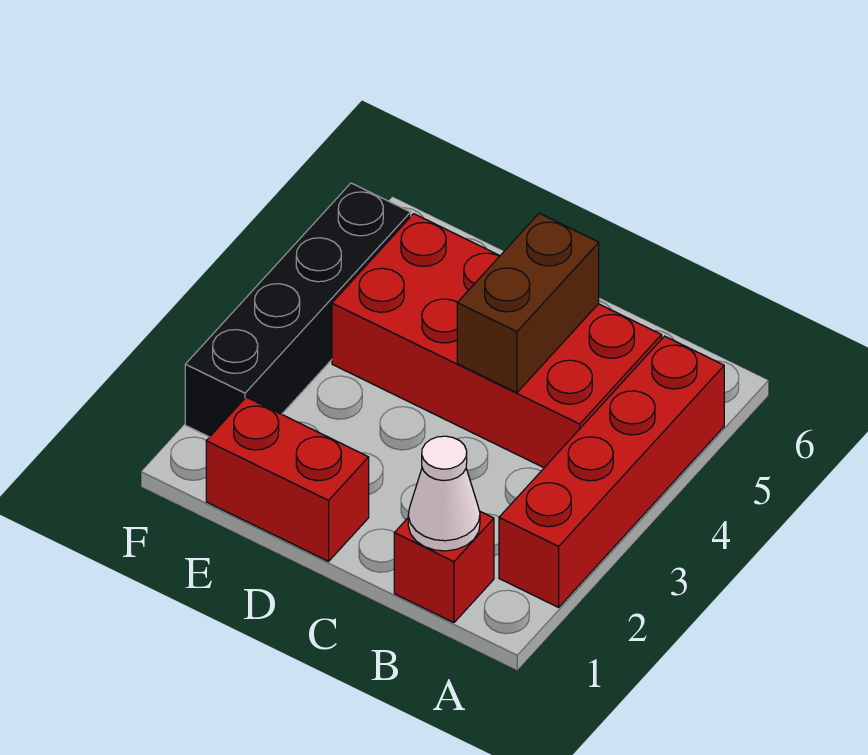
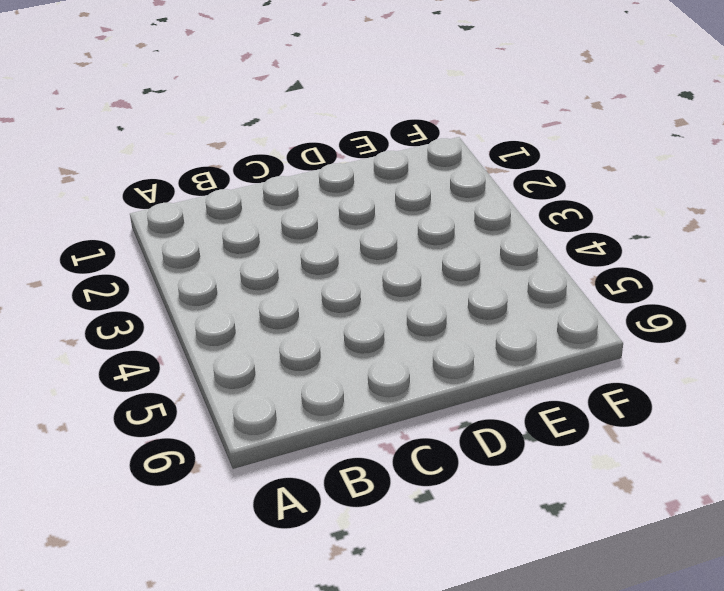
none -> red brick A2:A5 level 1
none -> red brick B1 level 1

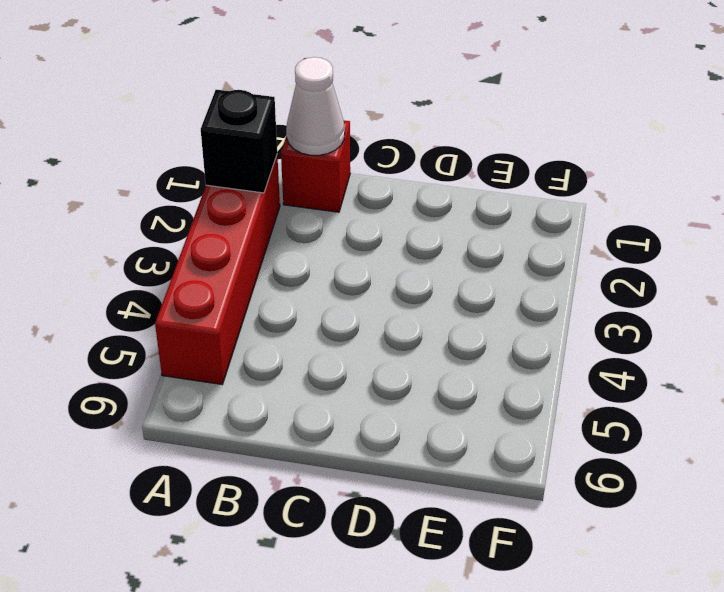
black brick A2 level 2 -> none
none -> red brick B4:E5 level 1
none -> red brick D1:E1 level 1

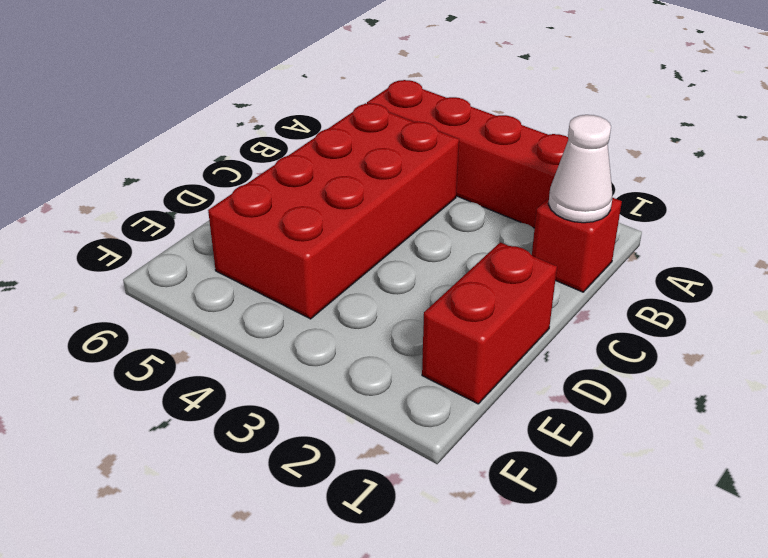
none -> black brick F2:F5 level 1
none -> brown brick C4:C5 level 2

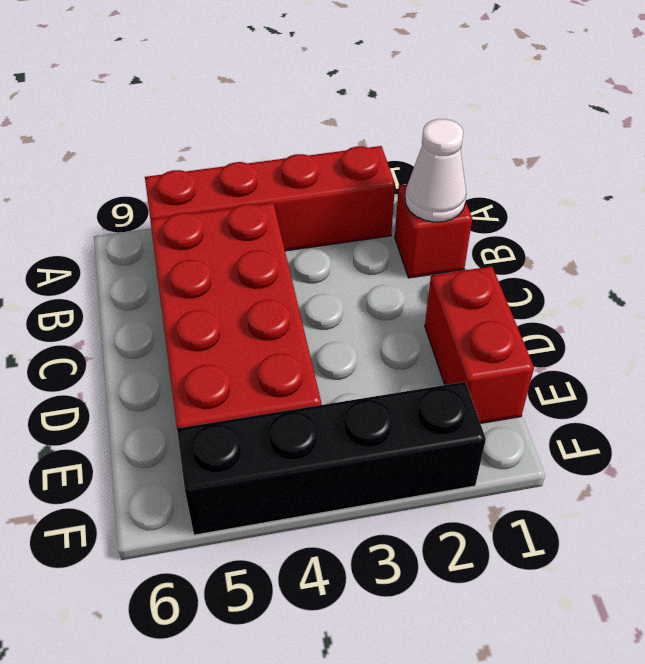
none -> brown brick C4:C5 level 2

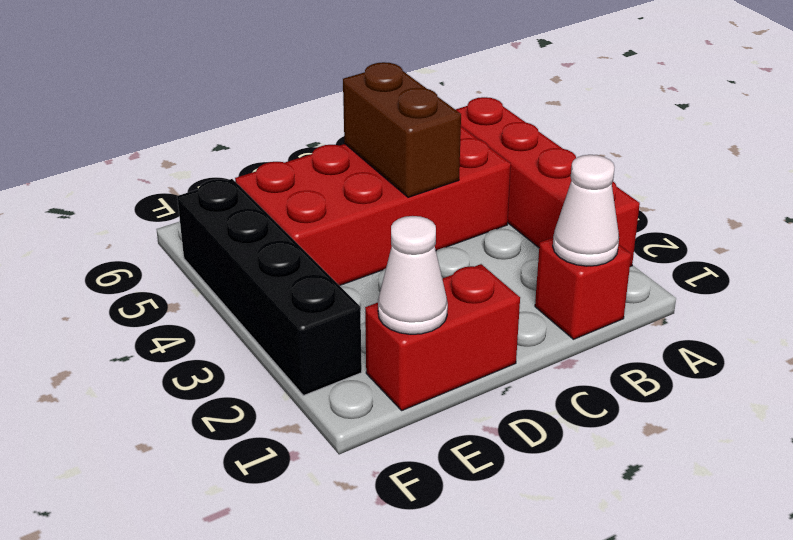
white cone E1 level 2 -> none

